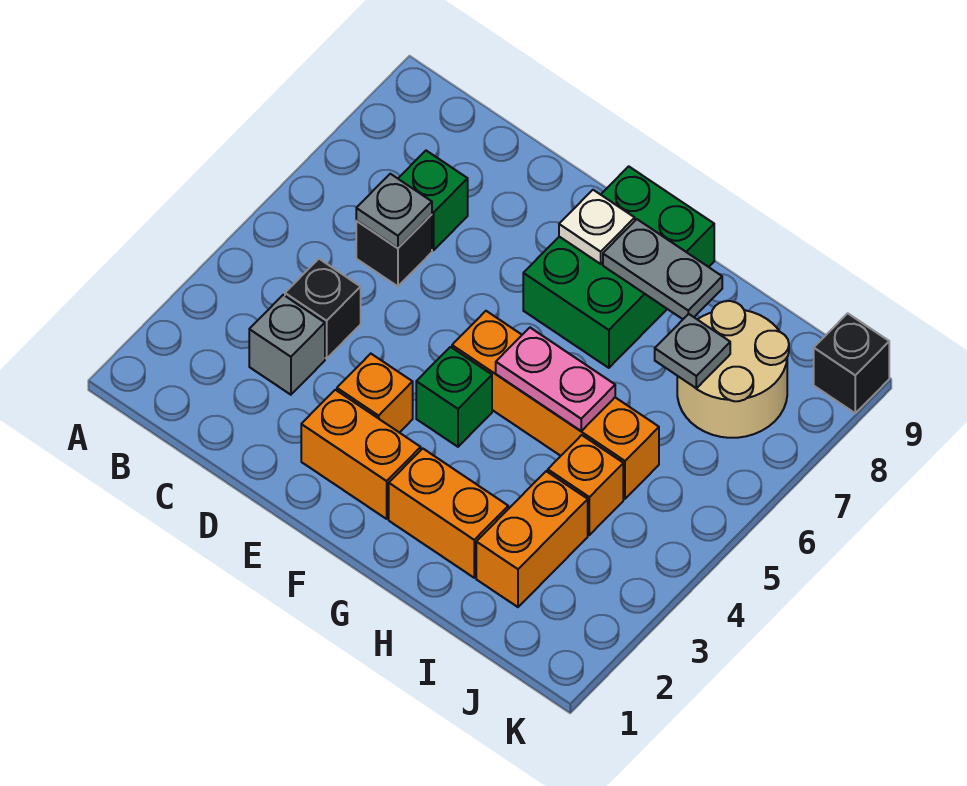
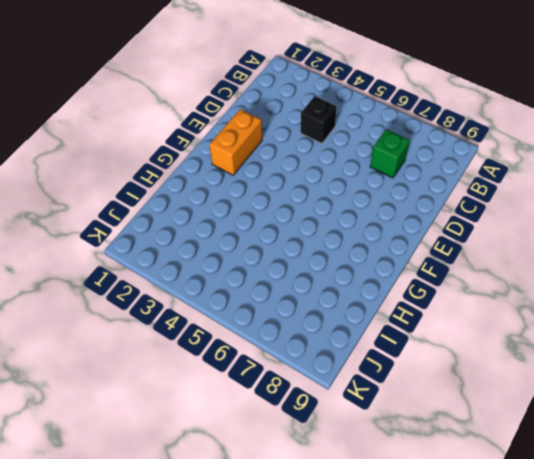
none -> grey brick C3 level 1
none -> black brick C6 level 1
none -> orange brick E3 level 1

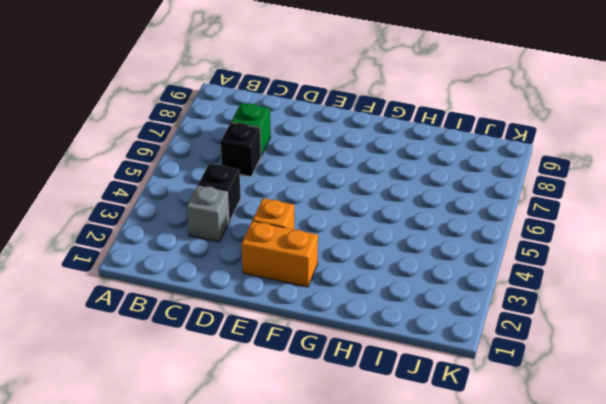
none -> green brick F4 level 1
none -> orange brick F5:I5 level 1
none -> green brick F7:G9 level 1

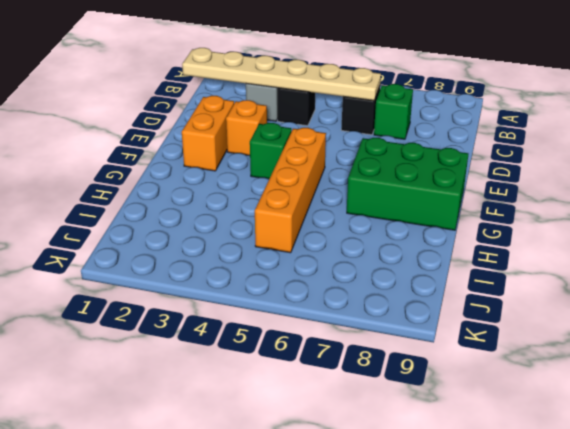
tan plate C1:C6 level 2 -> grey plate C6 level 2
none -> orange brick G2:H2 level 1
none -> orange brick I2:I3 level 1
none -> orange brick I4 level 1

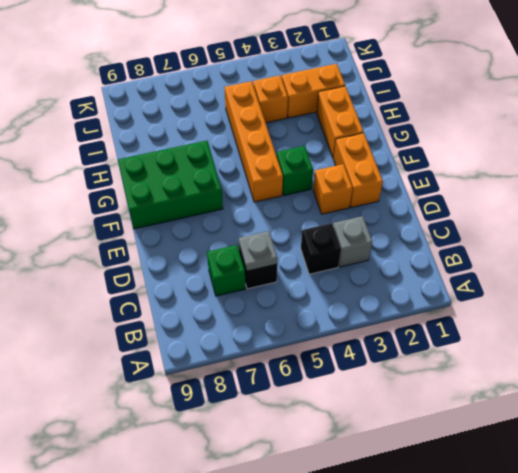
none -> tan round brick I7:J8 level 1
none -> black brick K9 level 1
none -> white plate F8 level 2

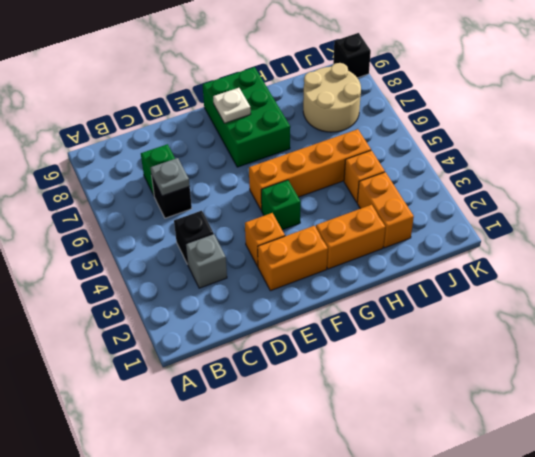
none -> pink plate G5:H5 level 2
none -> grey plate G8:H8 level 2
none -> grey plate I7 level 2

